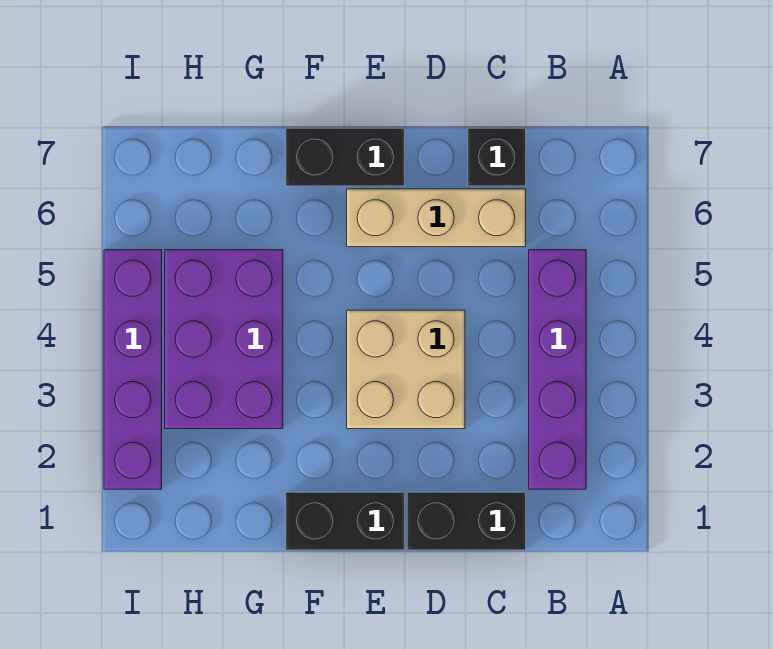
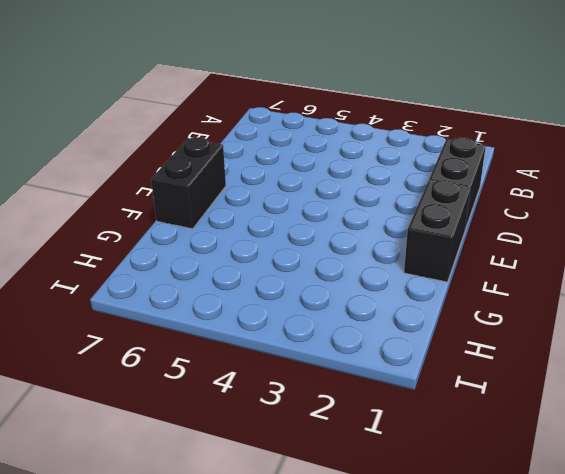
none -> purple brick B2:B5 level 1
none -> tan brick C6:E6 level 1

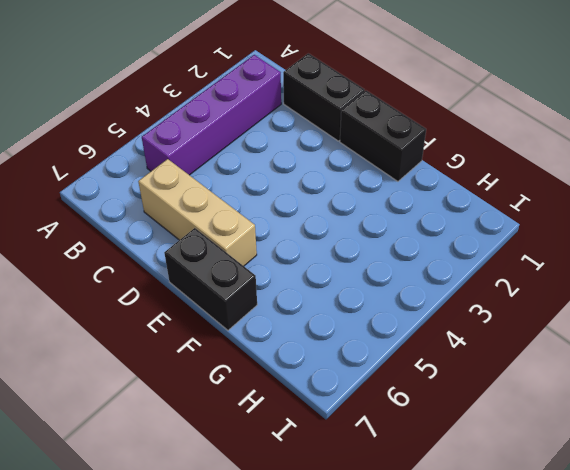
none -> black brick C7 level 1
none -> tan brick D3:E4 level 1

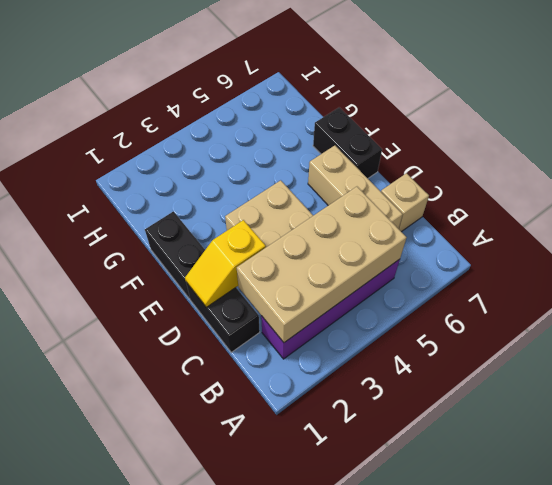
tan brick B2:C5 level 2 -> none
tan brick C7 level 1 -> black brick C7 level 1
yellow slope D1:D2 level 2 top 2 -> none
none -> purple brick G3:H5 level 1
none -> purple brick I2:I5 level 1

